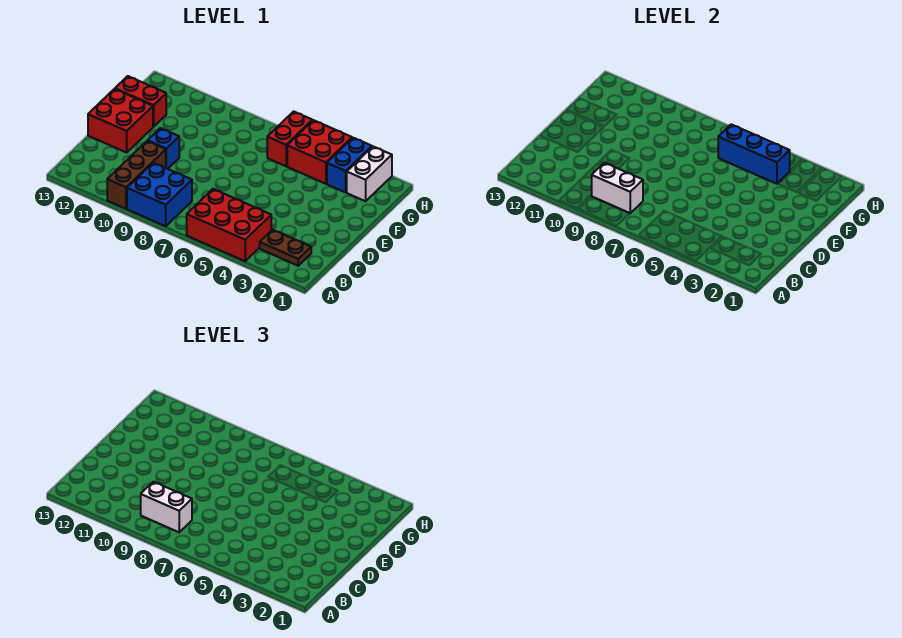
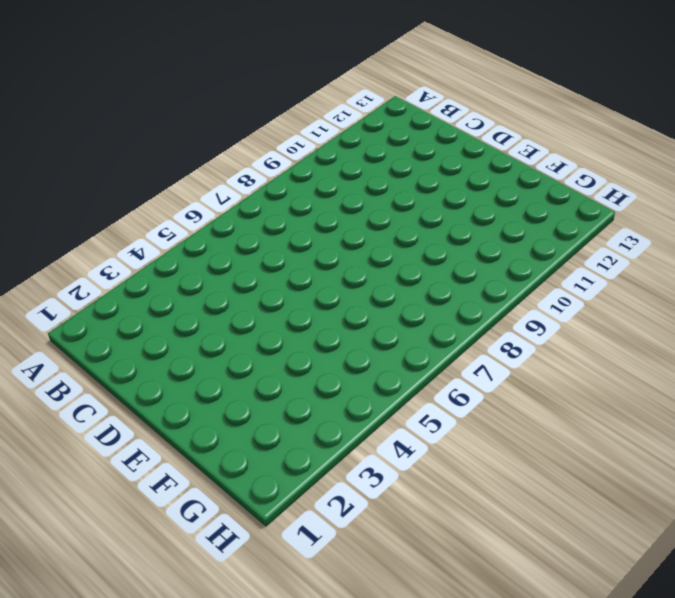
none -> red brick A4:B6 level 1
none -> blue brick A8:B9 level 1
none -> brown brick A10:C10 level 1

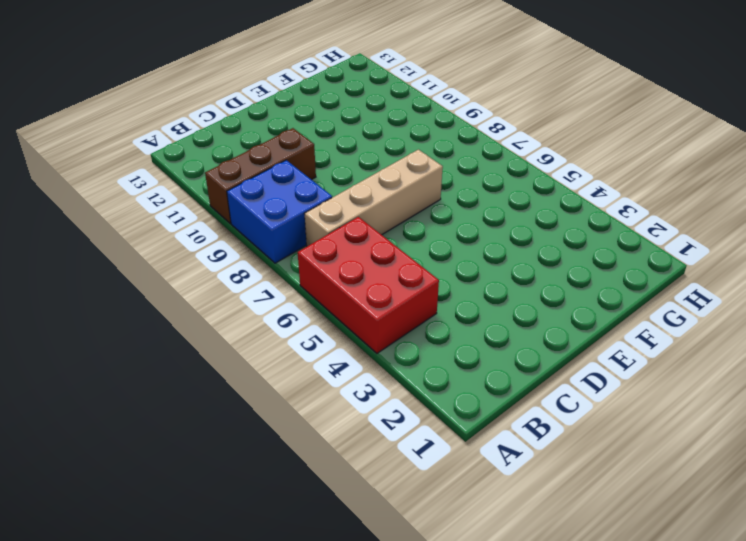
tan brick B7:E7 level 1 -> none
none -> brown plate B2:B3 level 1
none -> blue brick D10 level 1
none -> red brick D12:E13 level 1

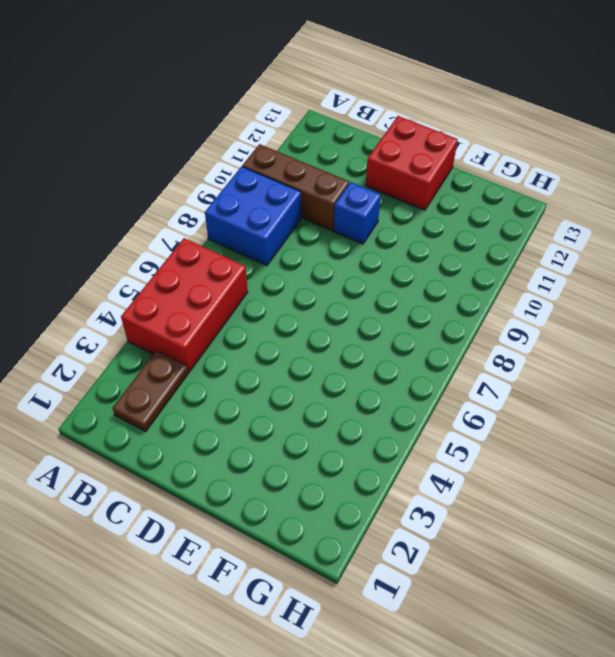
none -> red brick F12:F13 level 1
none -> white brick G2:H2 level 1
none -> blue brick G3:H3 level 1

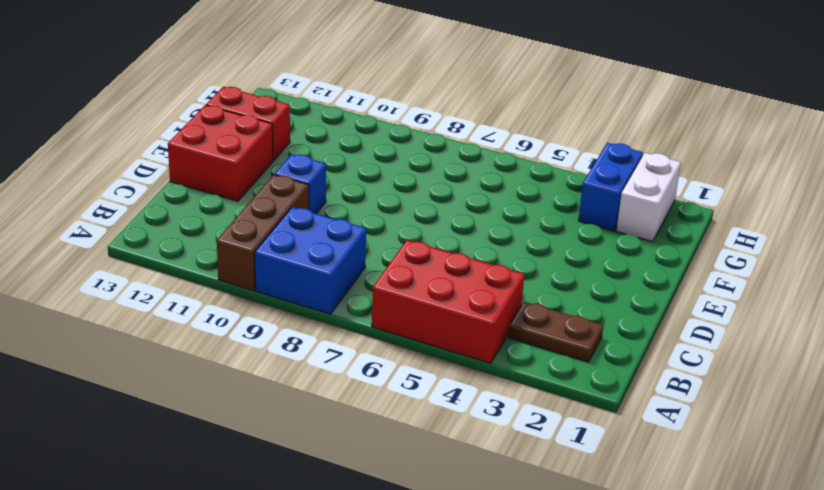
none -> red brick G4:H5 level 1
none -> red brick G6:H6 level 1
none -> white brick B8:B9 level 2

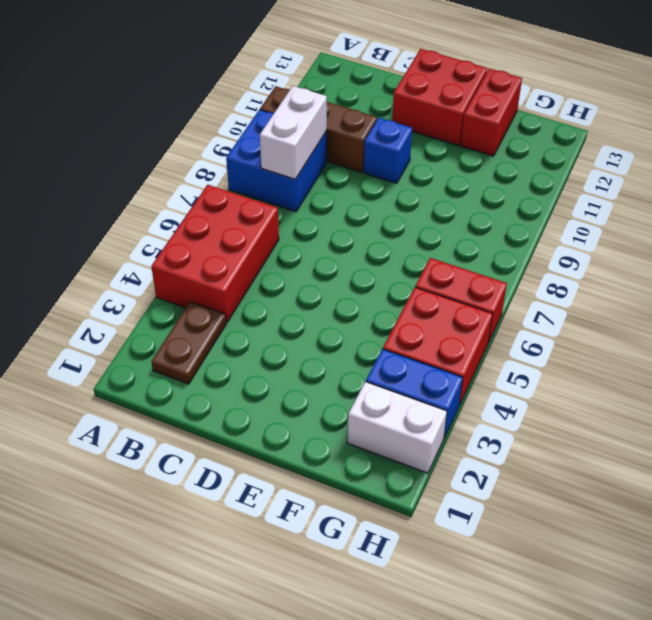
none -> blue brick G4:G6 level 2
none -> white brick B8:B9 level 3

